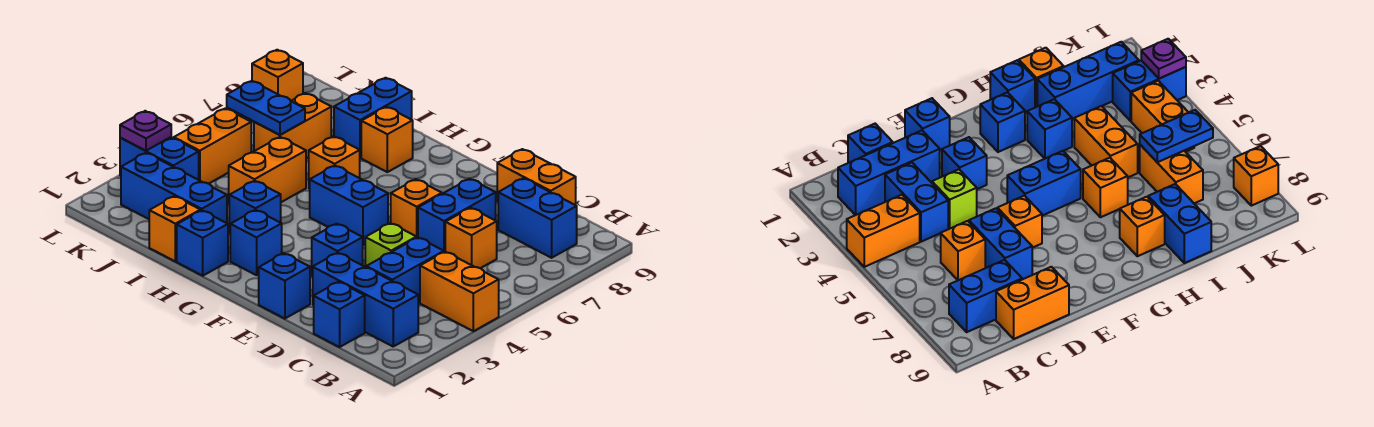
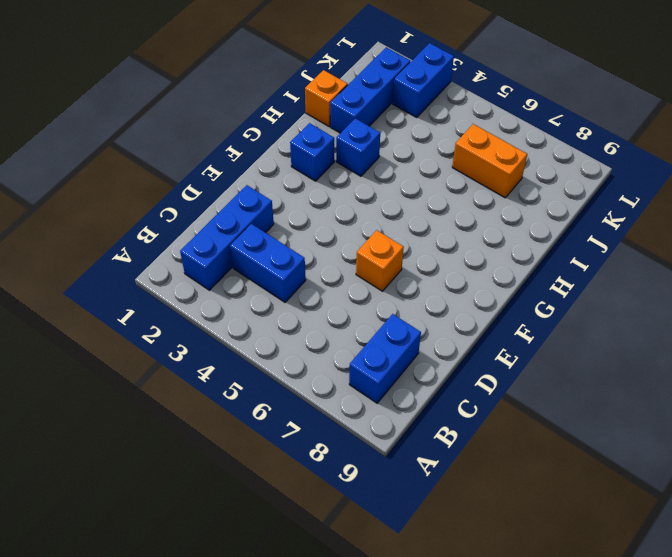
none -> orange brick A4:B4 level 1
none -> blue brick C1 level 1
none -> orange brick C6 level 1

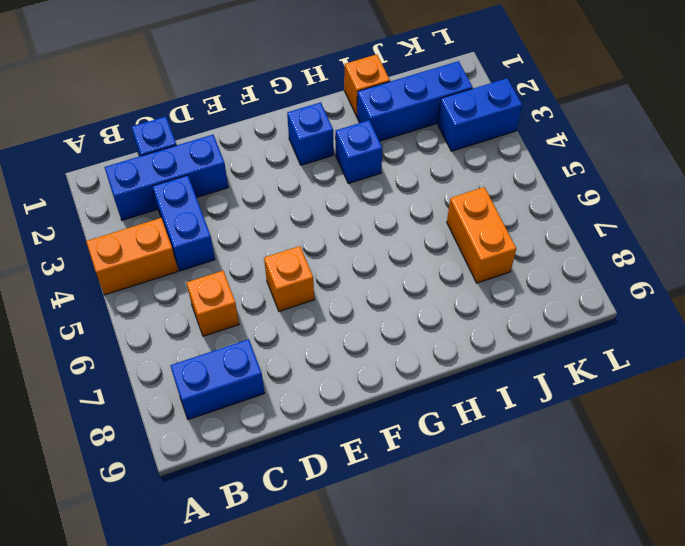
none -> orange brick C9:D9 level 1
none -> lime brick D4 level 1
none -> blue brick D6:D7 level 1

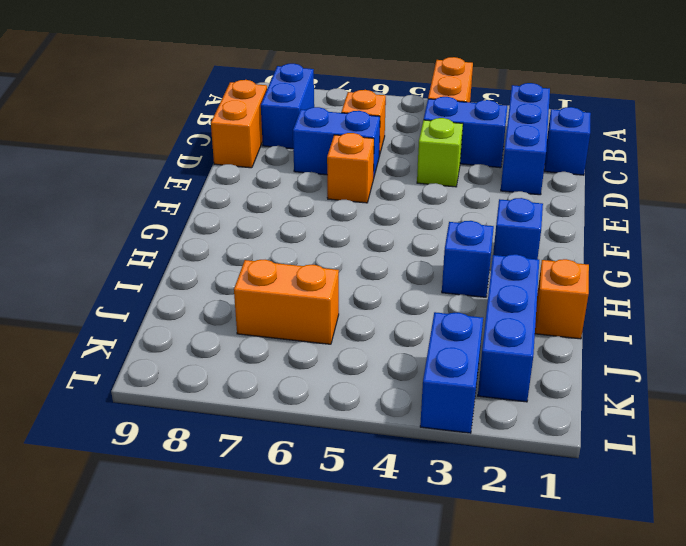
none -> blue brick E1 level 1
none -> blue brick E3 level 1
none -> blue brick F5:G5 level 1

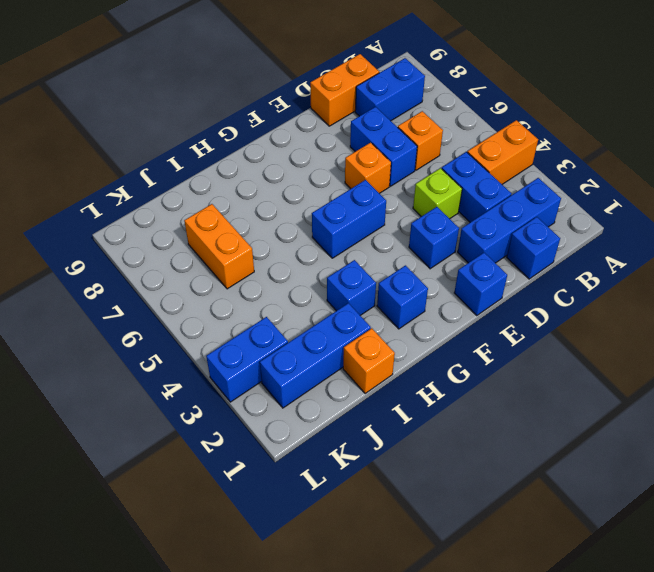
none -> blue brick H1 level 1
none -> orange brick H6 level 1
none -> orange brick H8 level 1

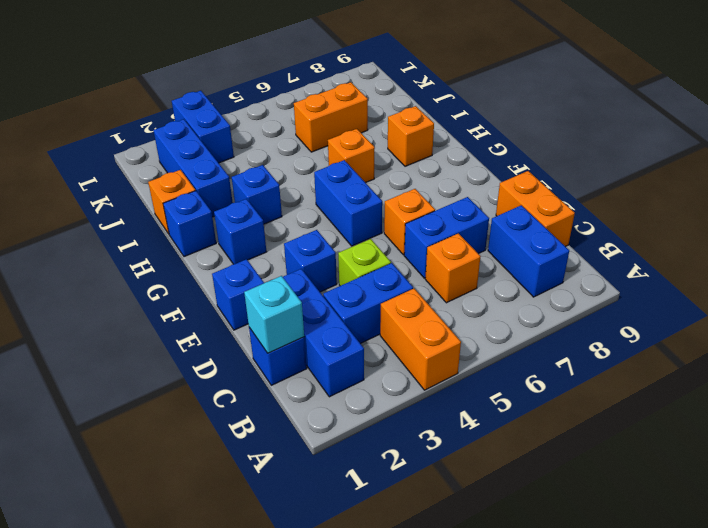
cyan brick C1 level 2 -> none
none -> orange brick I4:I5 level 1
none -> blue brick I8:I9 level 1
none -> orange brick K4:K5 level 1

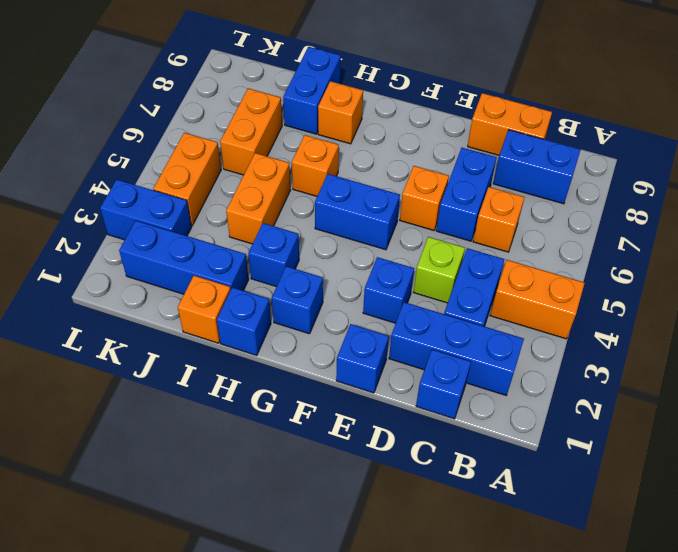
none -> orange brick L8 level 1
none -> blue plate J6:K6 level 2
none -> purple plate L3 level 2

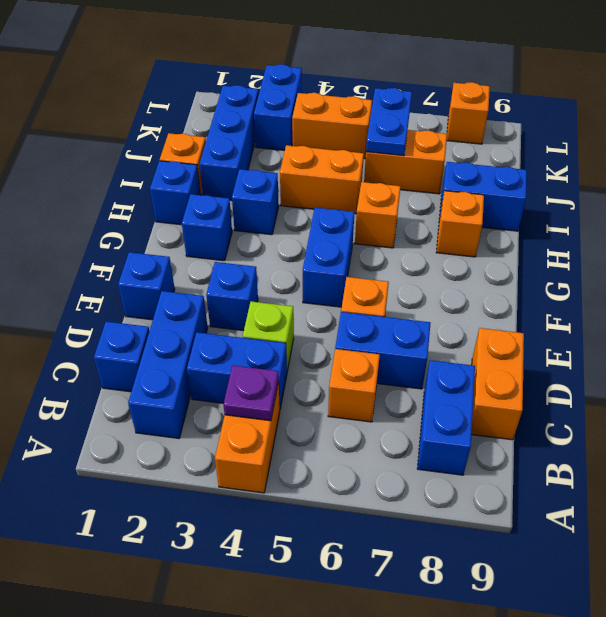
purple plate B4 level 2 -> purple plate L3 level 2

